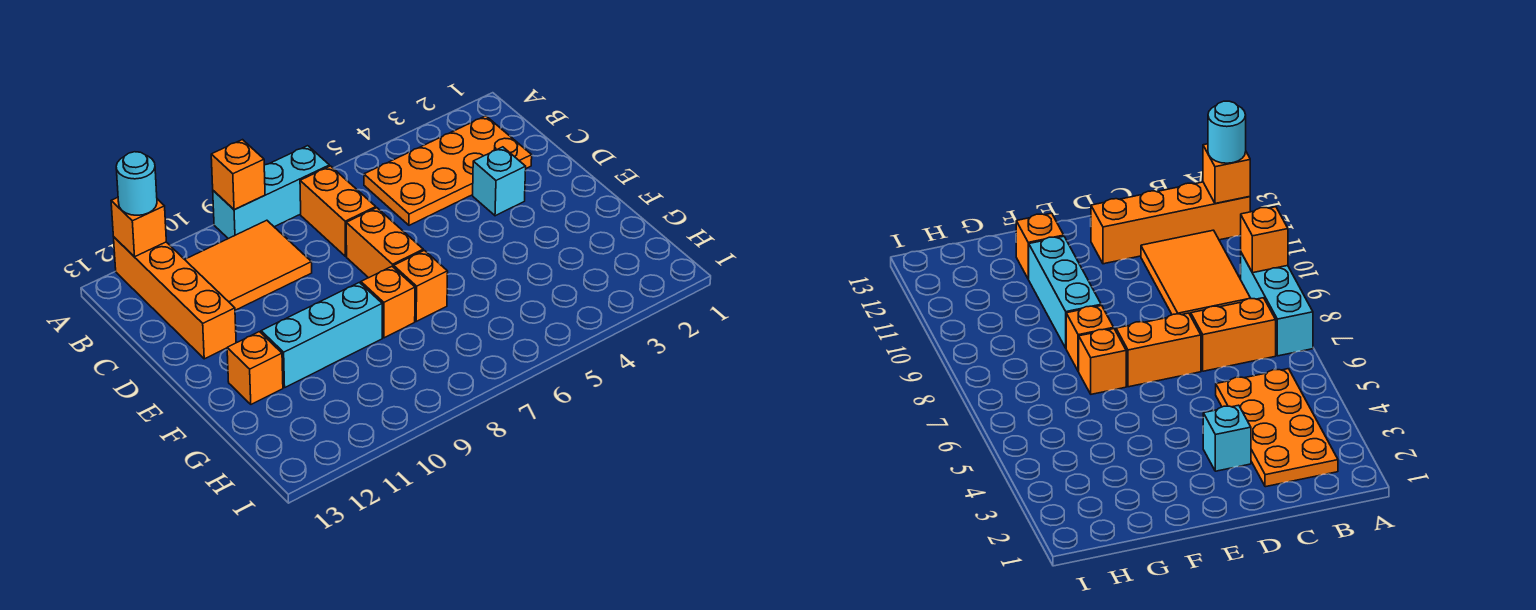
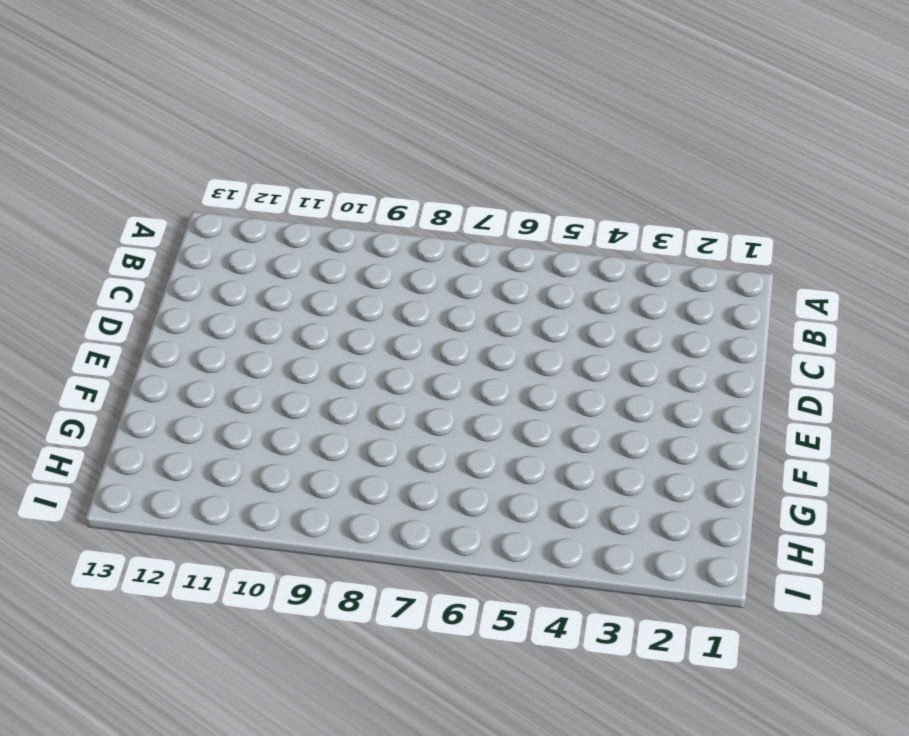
none -> cyan brick A7:A9 level 1
none -> orange brick A12:D12 level 1
none -> orange plate B2:C5 level 1

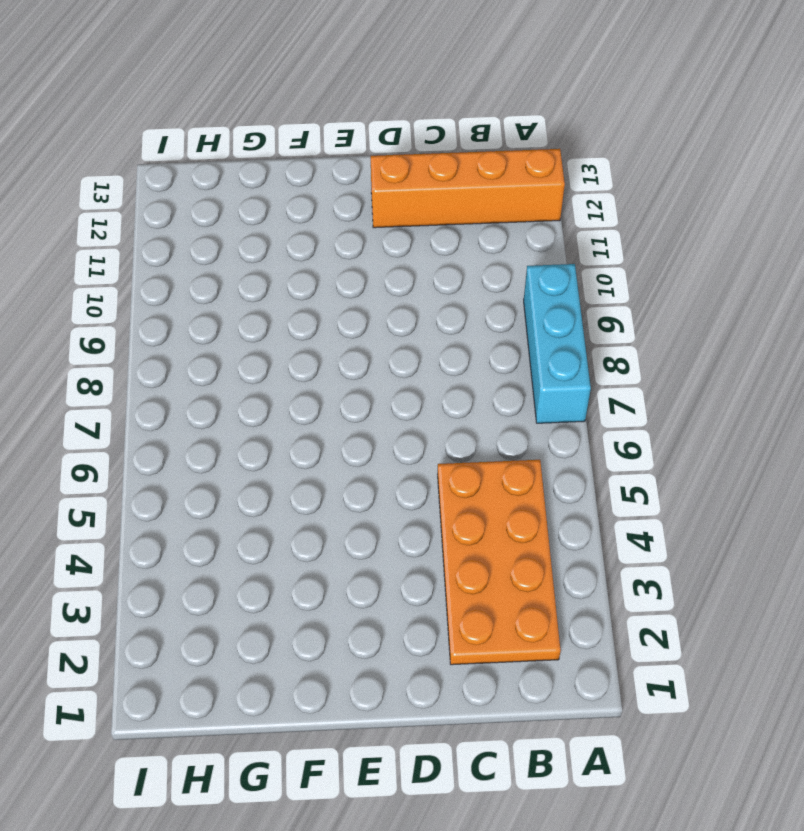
none -> orange brick B7:C7 level 1
none -> orange tile B9:C11 level 1
none -> cyan brick D3 level 1

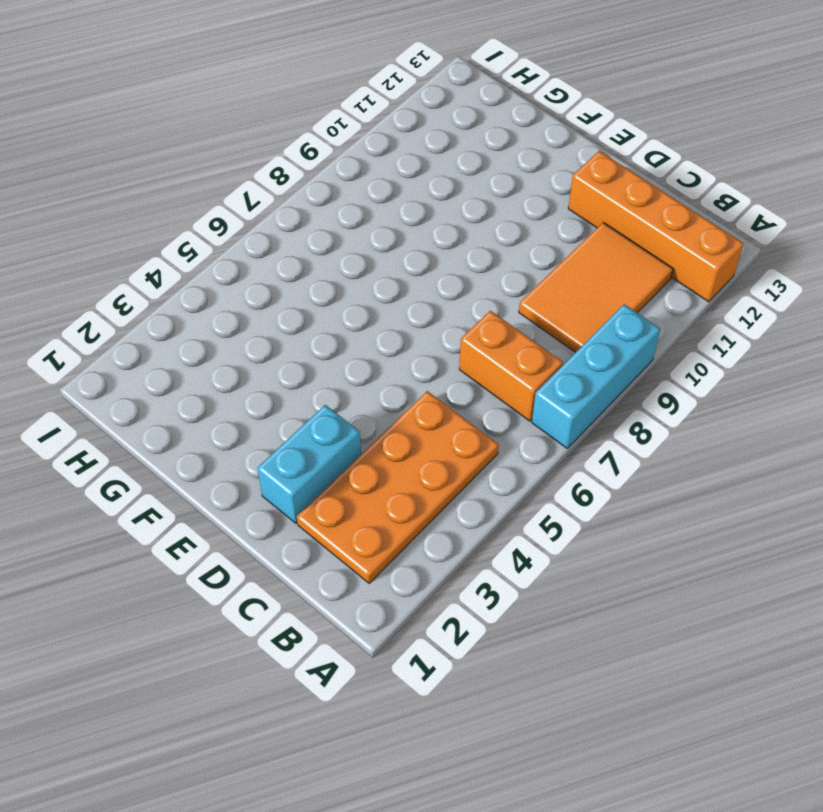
cyan brick D2:D3 level 1 -> cyan brick D3 level 1
none -> orange brick D7:E7 level 1
none -> orange brick F7 level 1
none -> orange brick F8 level 1

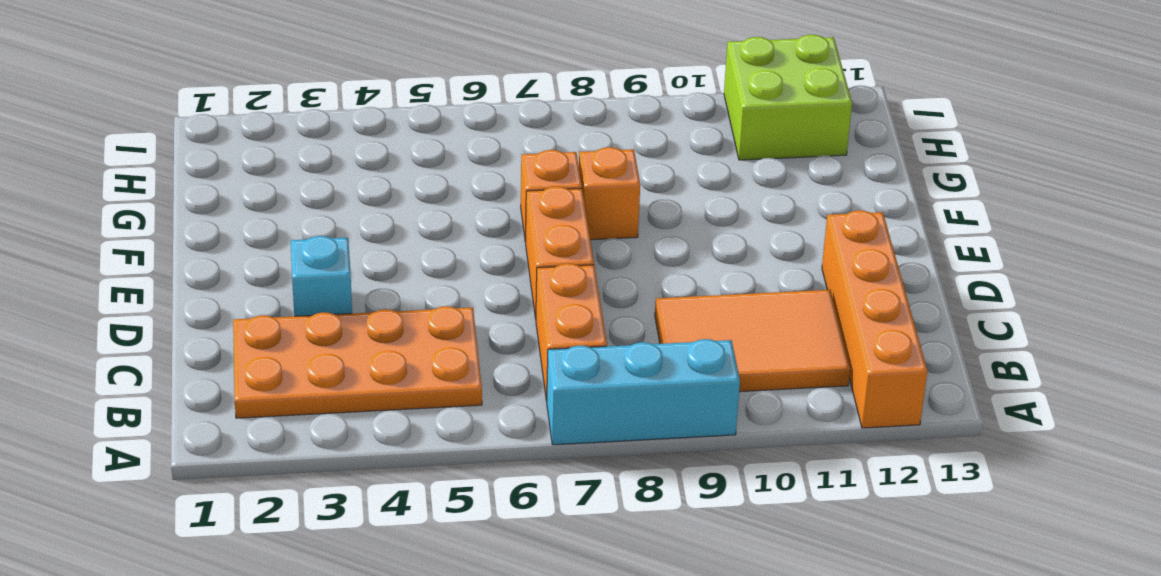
lime brick H11:I12 level 1 -> none
none -> cyan brick F9:F11 level 1
none -> orange brick F12 level 1
none -> orange brick A9 level 2

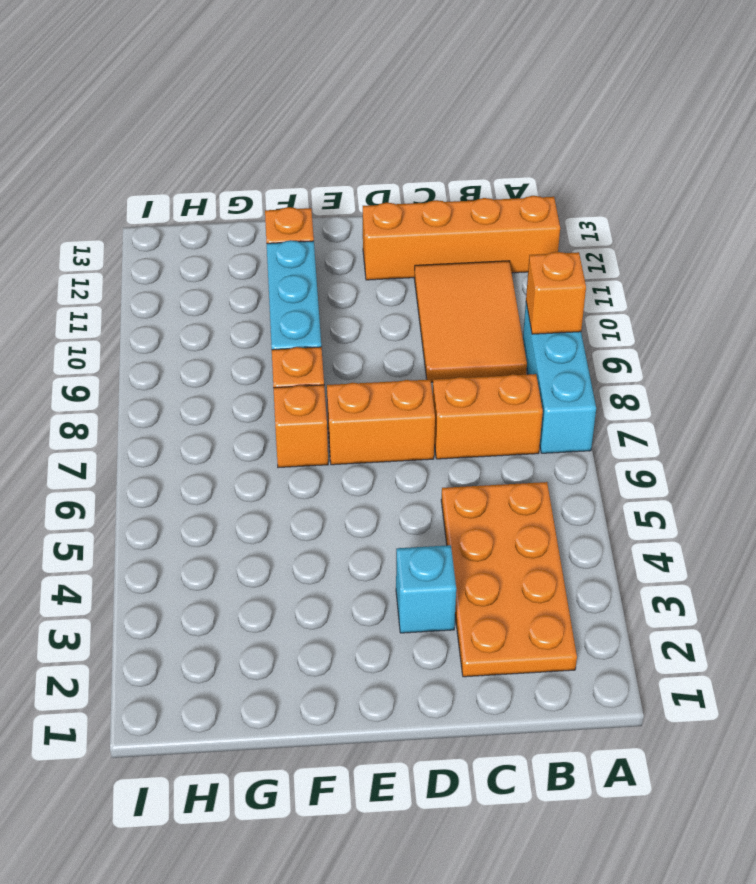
none -> orange brick A12 level 2
none -> cyan round brick A12 level 3

